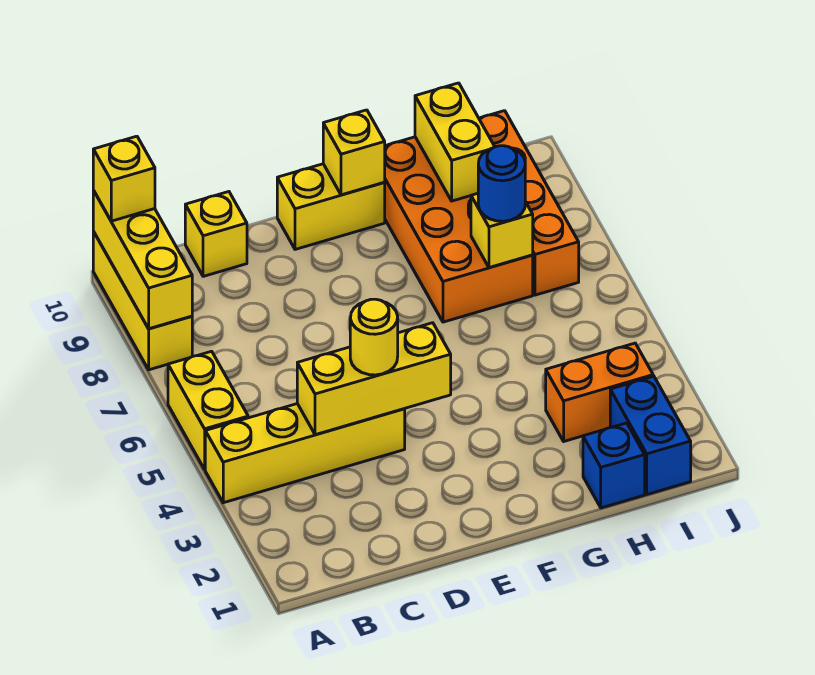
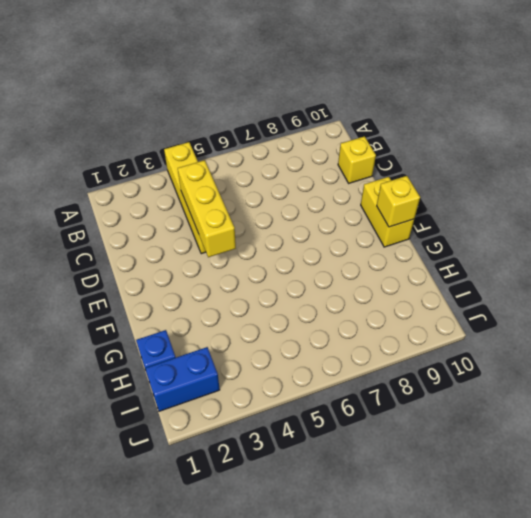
none -> yellow brick A5:A6 level 1
none -> yellow brick A8:A10 level 1
none -> orange brick G7:H10 level 1

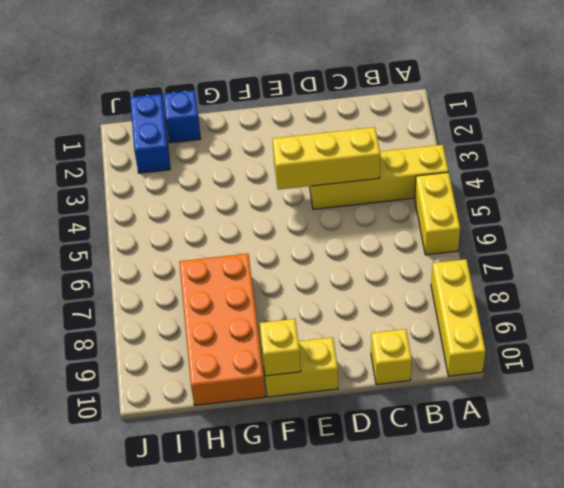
none -> orange brick H3:I3 level 1
none -> orange brick I7:I10 level 1
none -> yellow brick A8:A10 level 2

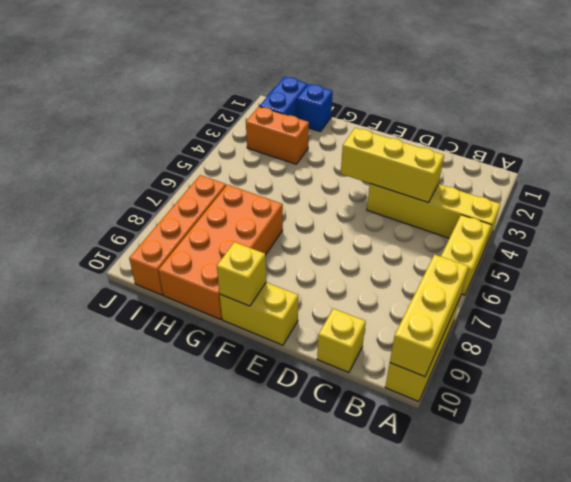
none -> yellow brick H7 level 2
none -> yellow brick H9:H10 level 2
none -> yellow brick A10 level 3

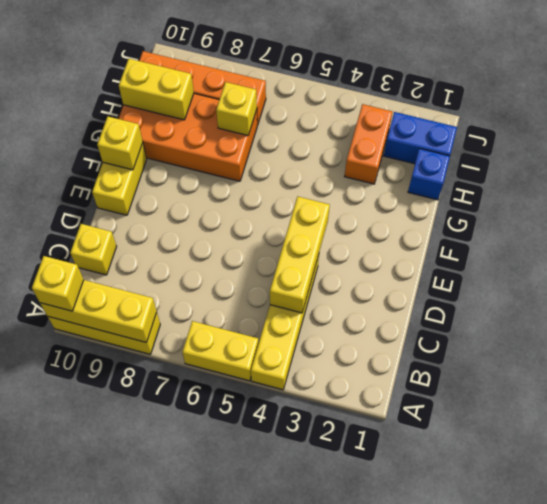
none -> yellow round brick D4 level 3
none -> blue round brick H7 level 3

